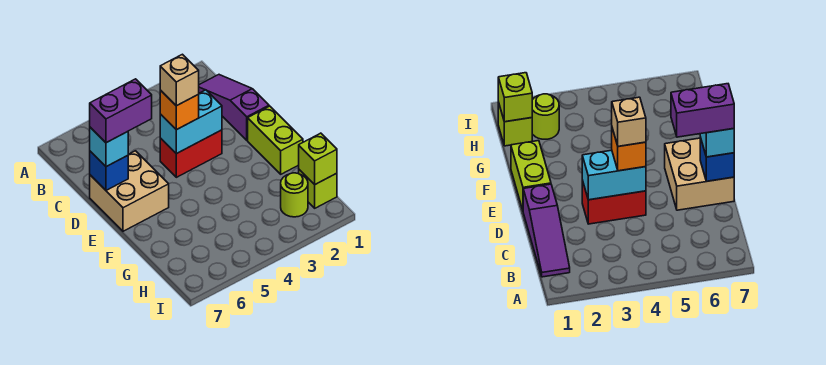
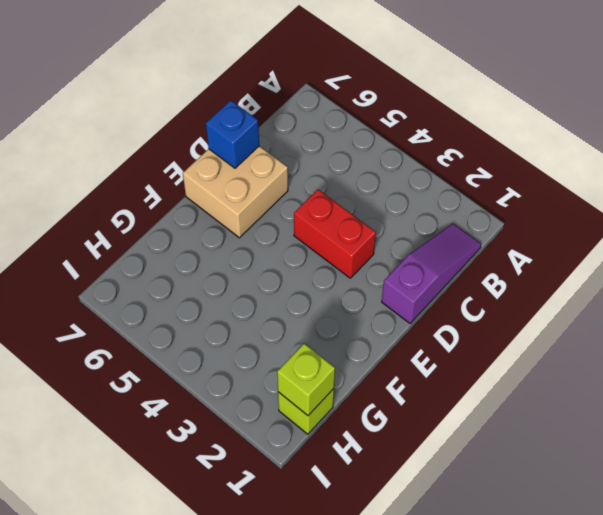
none -> lime brick E1:F1 level 1
none -> lime round brick H2 level 1
none -> cyan brick D3:D4 level 2

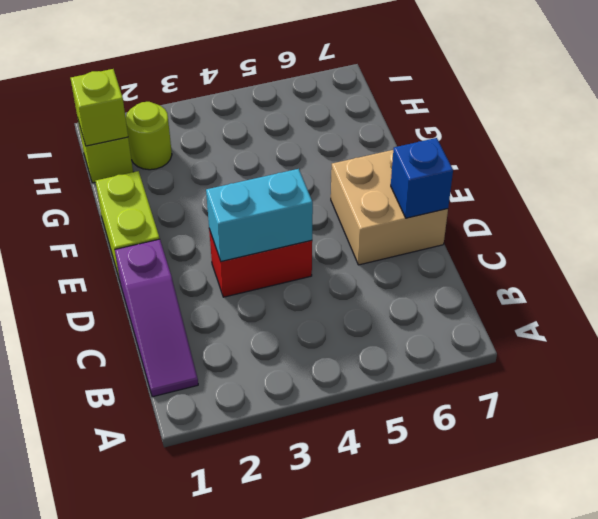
none -> orange brick D4 level 3
none -> cyan brick D7 level 3
none -> tan brick D4 level 4

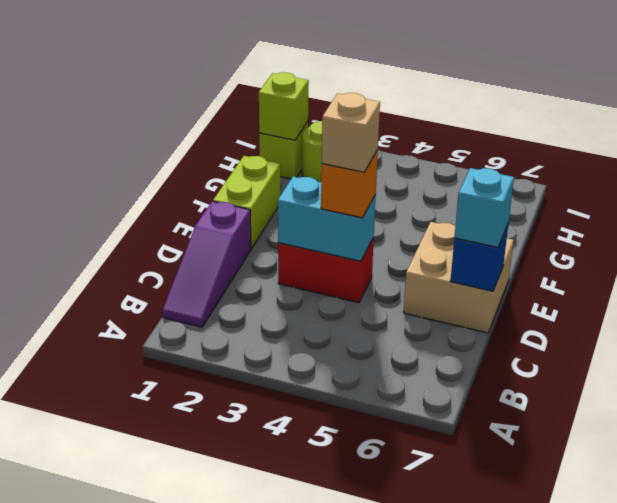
none -> purple brick D6:D7 level 4

